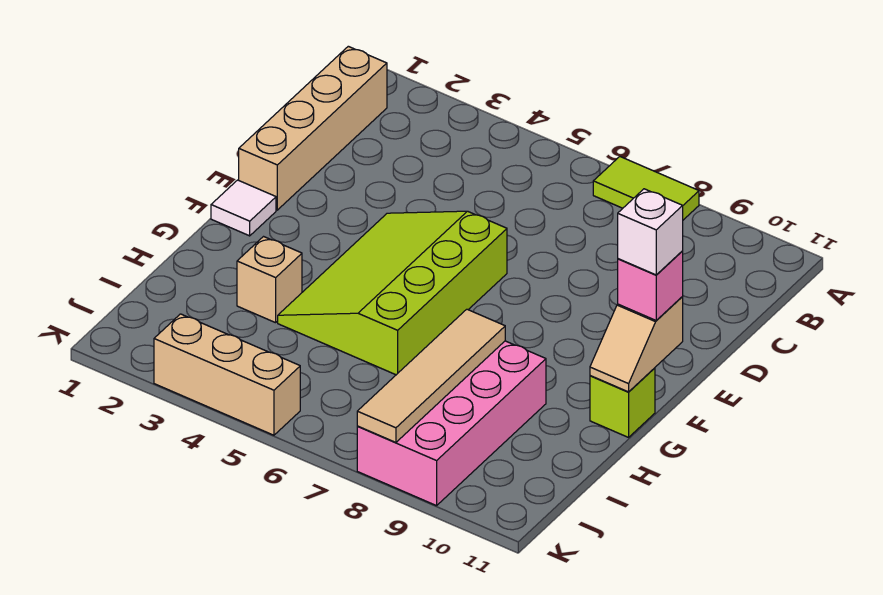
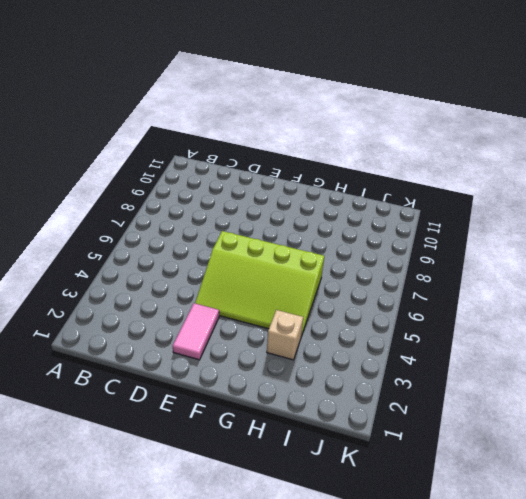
pink tile E2:E3 level 1 -> none
none -> lime tile A7:A8 level 1
none -> tan brick B1:E1 level 1
none -> white tile F1 level 1

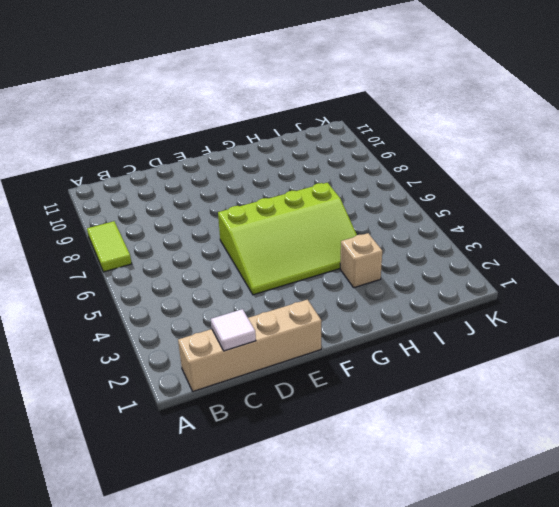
white tile C1 level 2 -> white tile F1 level 1
none -> lime brick G11 level 1
none -> pink brick H8:K9 level 1
none -> tan brick K3:K5 level 1

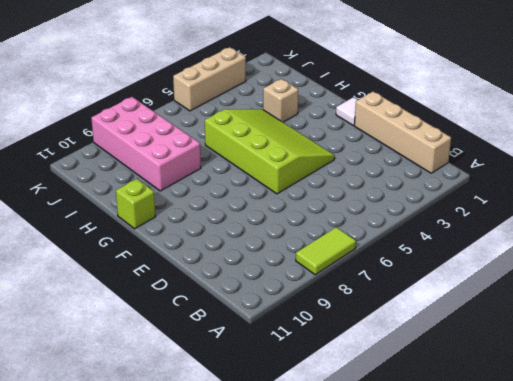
none -> tan slope F11:G11 level 2 top F
none -> tan tile H8:K8 level 2
none -> pink brick F11 level 3

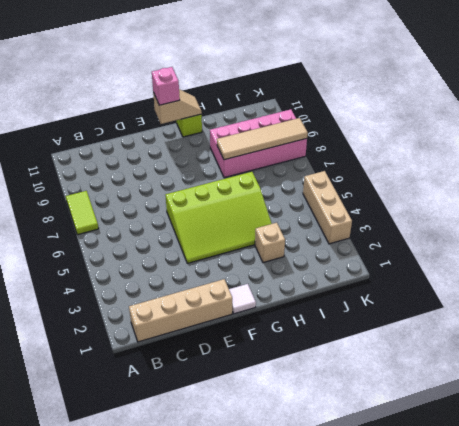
none -> white brick F11 level 4

